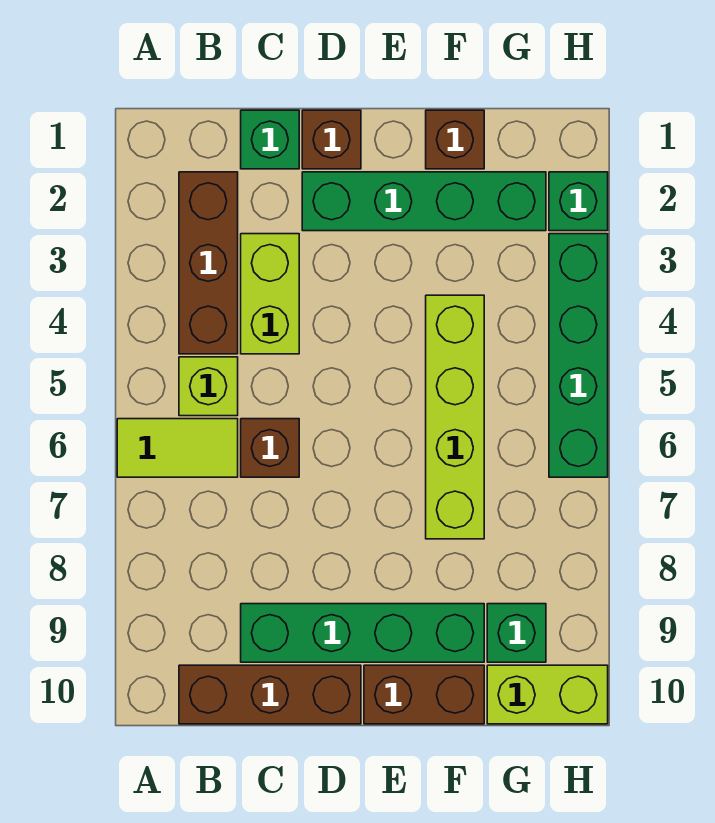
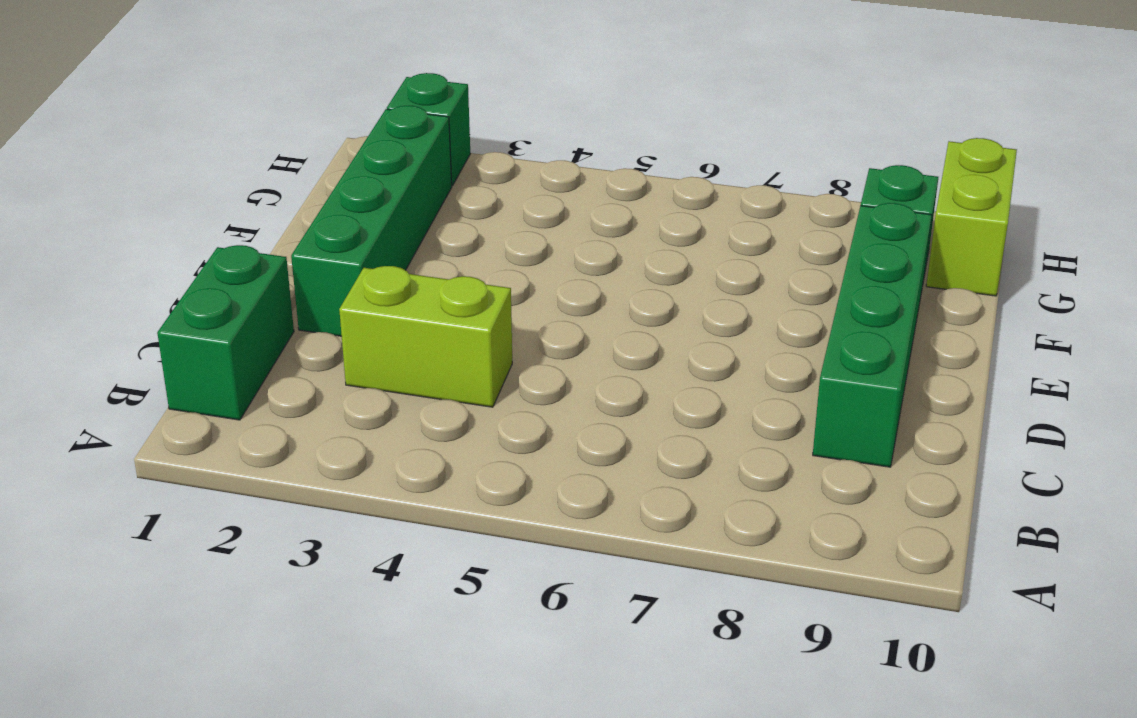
green brick B1:C1 level 1 -> green brick C1 level 1
none -> lime tile A6:B6 level 1
none -> brown brick B2:B4 level 1
none -> lime brick B5 level 1

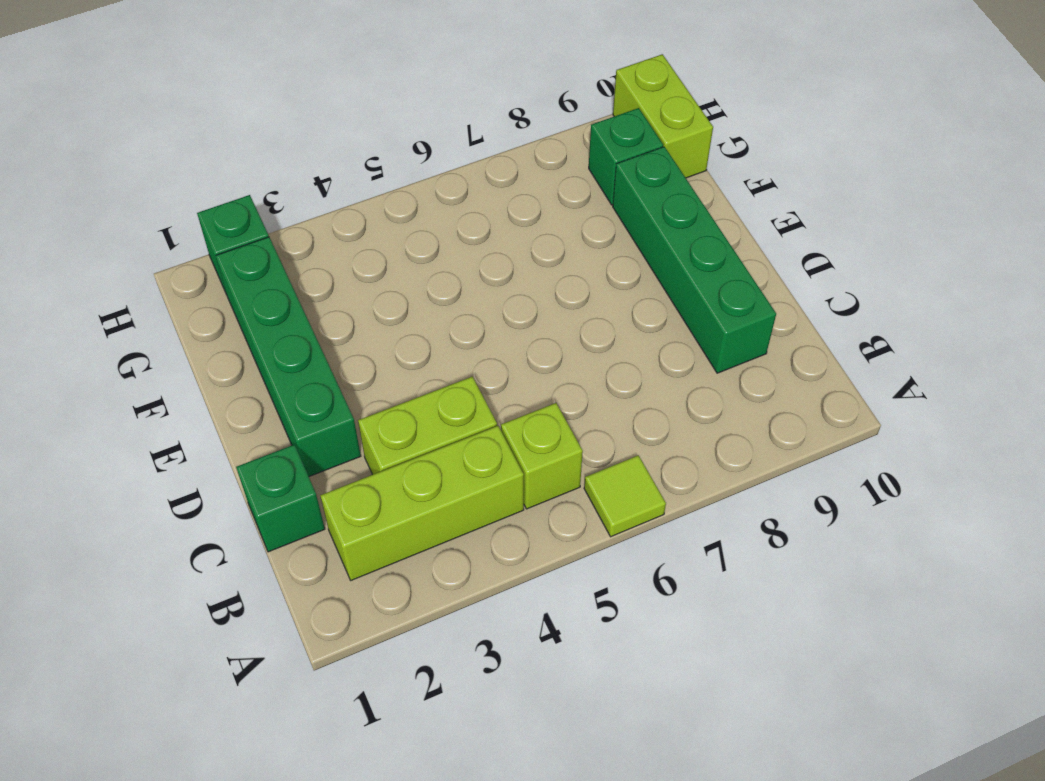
lime tile A6 level 1 -> lime tile A6:B6 level 1
lime brick B2:B4 level 1 -> brown brick B2:B4 level 1
none -> brown brick B10:D10 level 1
none -> brown brick C6 level 1
none -> brown brick D1 level 1

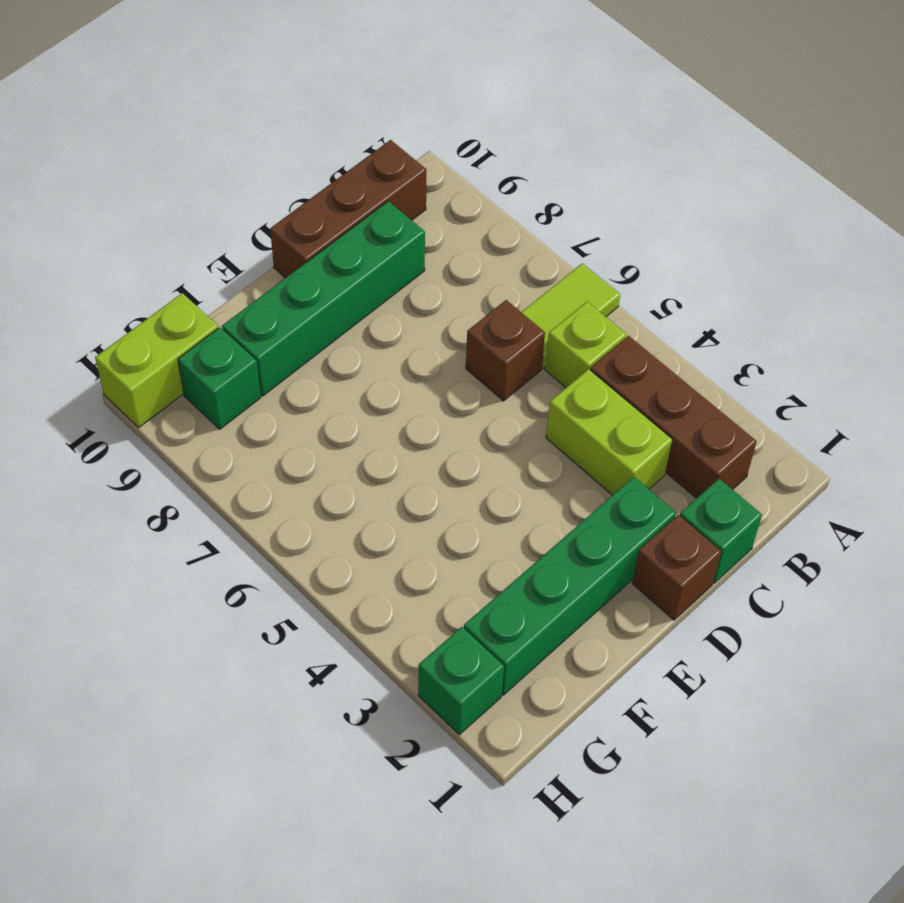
none -> brown brick E10:F10 level 1
none -> brown brick F1 level 1
none -> lime brick F4:F7 level 1

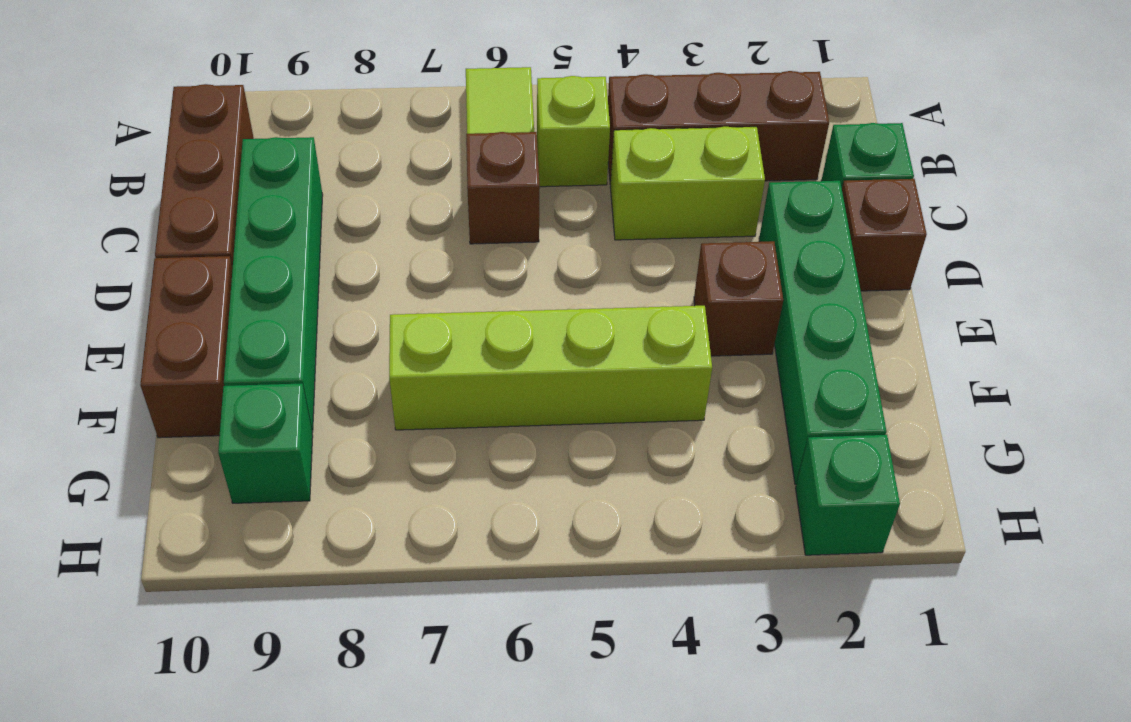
brown brick E3 level 1 -> brown brick F1 level 1
none -> lime brick G10:H10 level 1
none -> green brick H3:H6 level 1

